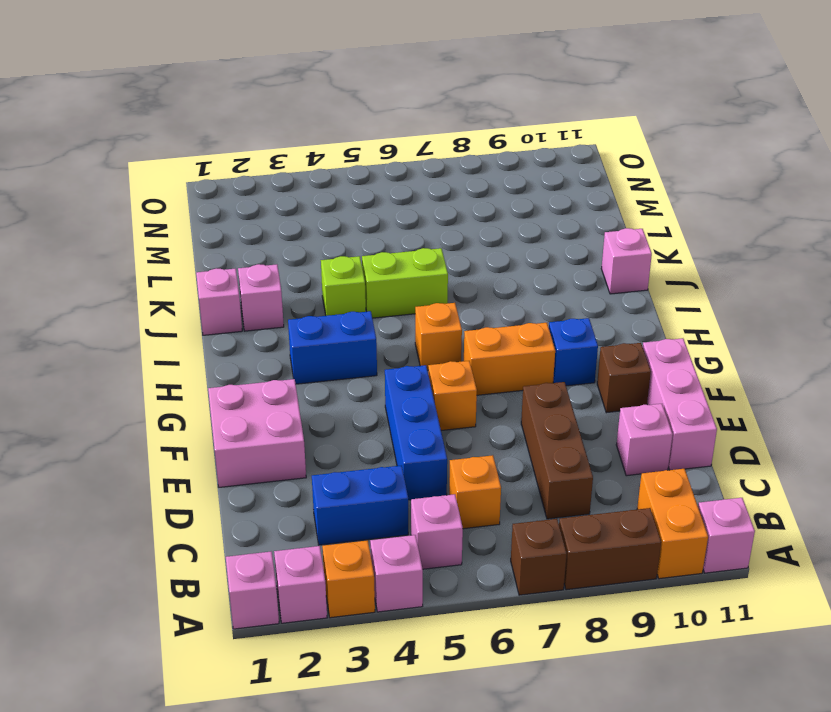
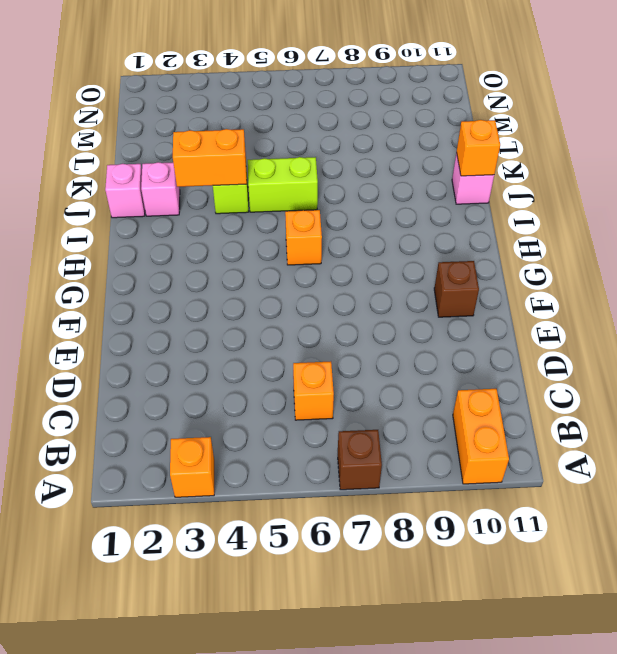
orange brick J3:J4 level 2 -> orange brick G7:G8 level 1
orange brick J11 level 2 -> orange brick F6 level 1
none -> pink brick A1 level 1
none -> pink brick A2 level 1
none -> pink brick A4 level 1

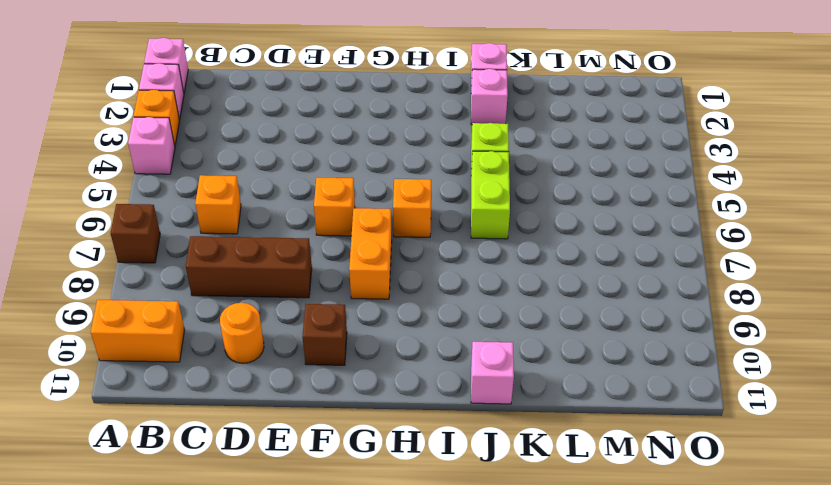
orange round brick D10 level 1 -> pink brick D10 level 1
none -> brown brick A8:A9 level 1
none -> pink brick A11 level 1
none -> pink brick B5 level 1

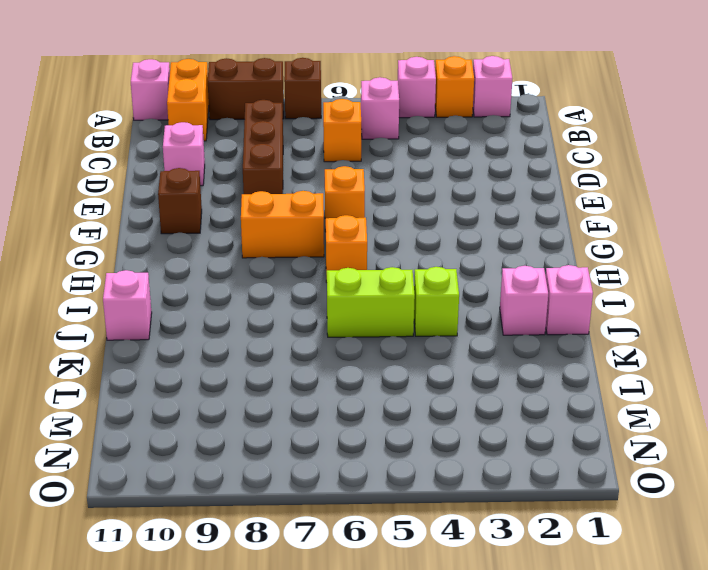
none -> pink brick A1 level 1
none -> blue brick C3:C4 level 1
none -> blue brick D5:F5 level 1

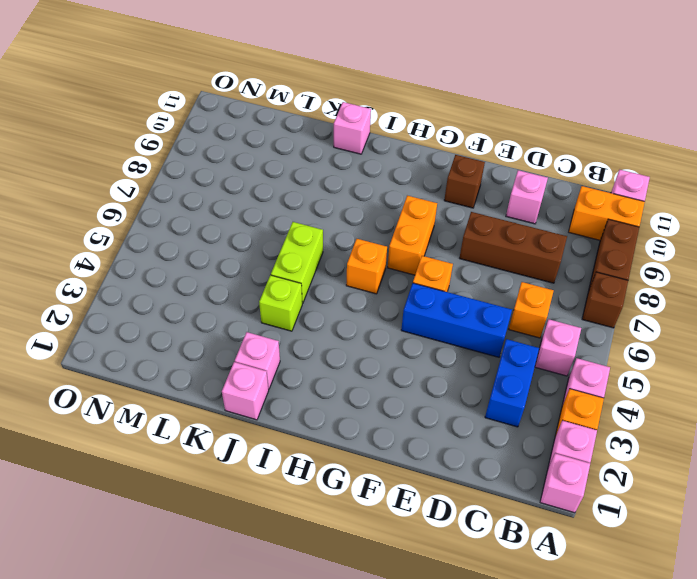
none -> pink brick D11:F11 level 1
none -> pink brick E1:F2 level 1
none -> blue brick G9 level 1

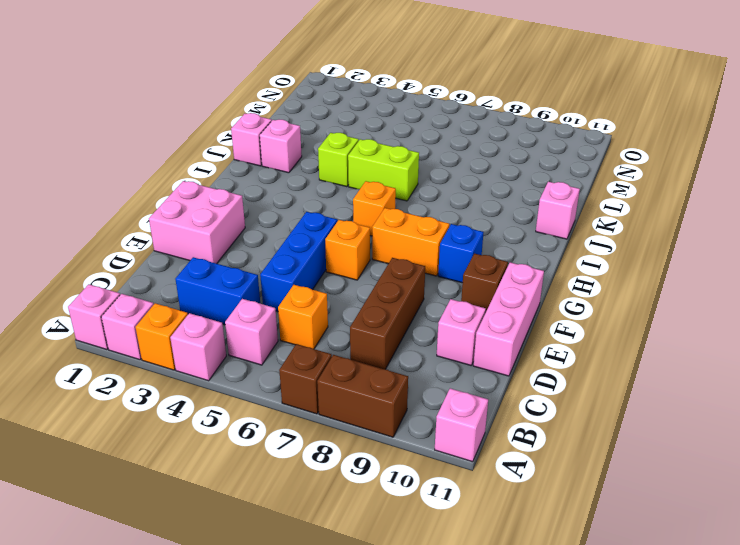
none -> orange brick A10:B10 level 1
none -> blue brick H3:H4 level 1

